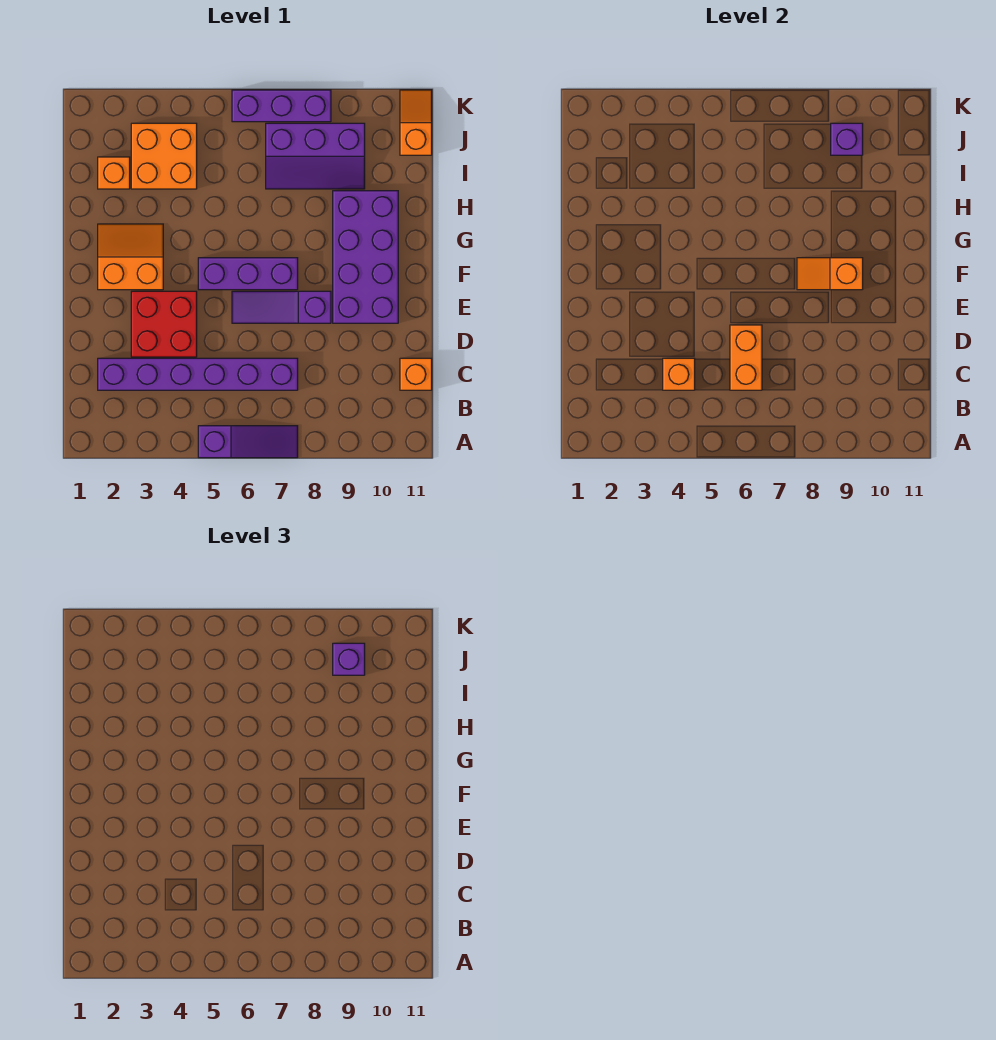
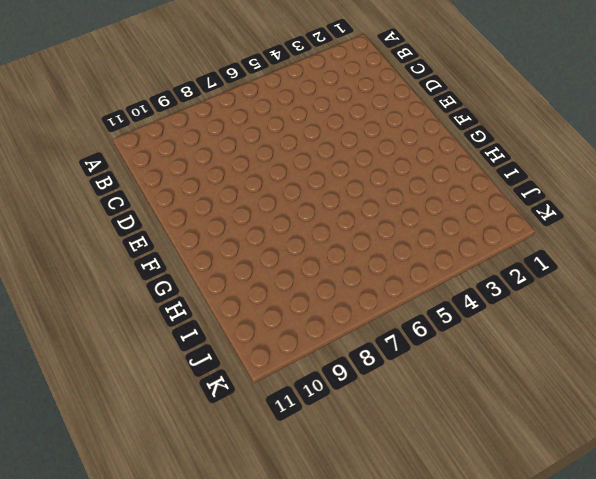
none -> purple slope A5:A7 level 1 top 5
none -> purple brick C2:C7 level 1
none -> orange brick C11 level 1

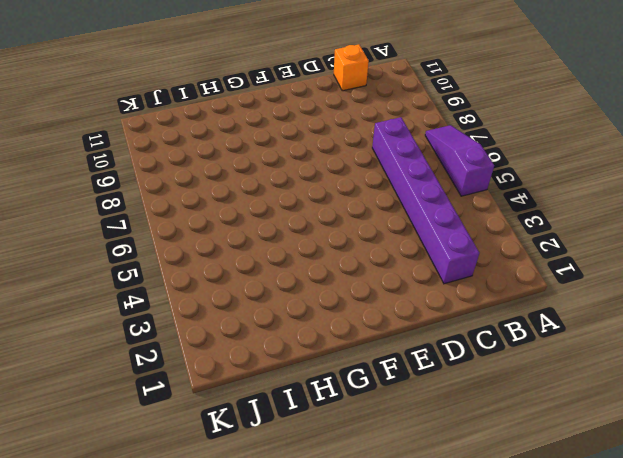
none -> red brick D3:E4 level 1
none -> purple slope E6:E8 level 1 top 8
none -> purple brick E9:H10 level 1

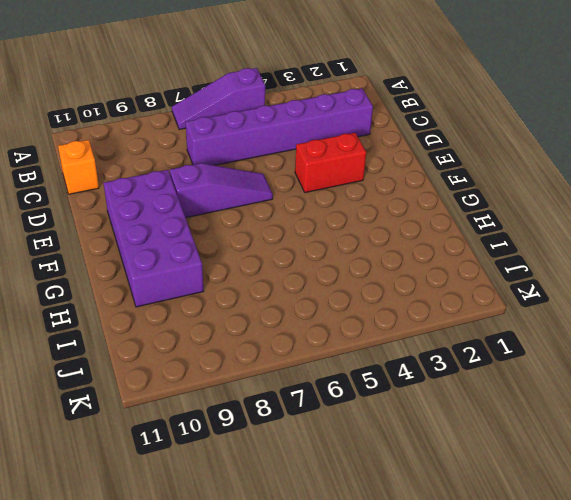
red brick E3:E4 level 1 -> red brick D3:E4 level 1
none -> orange slope F2:G3 level 1 top F
none -> purple brick F5:F7 level 1
none -> orange brick I2 level 1

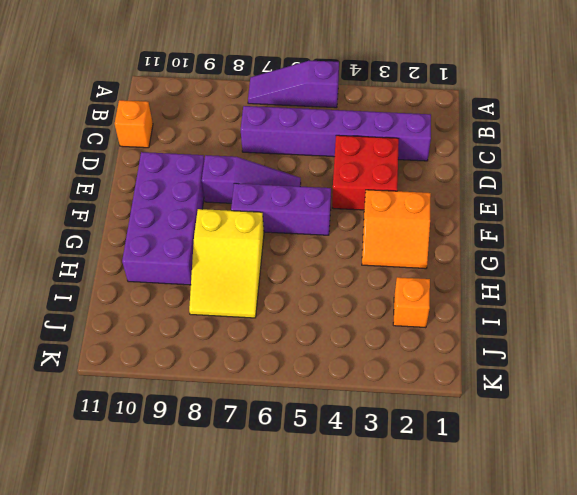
yellow slope G7:I8 level 1 top G -> purple slope I7:J9 level 1 top J
none -> orange brick I3:J4 level 1
none -> orange slope J11:K11 level 1 top J
none -> purple brick K6:K8 level 1

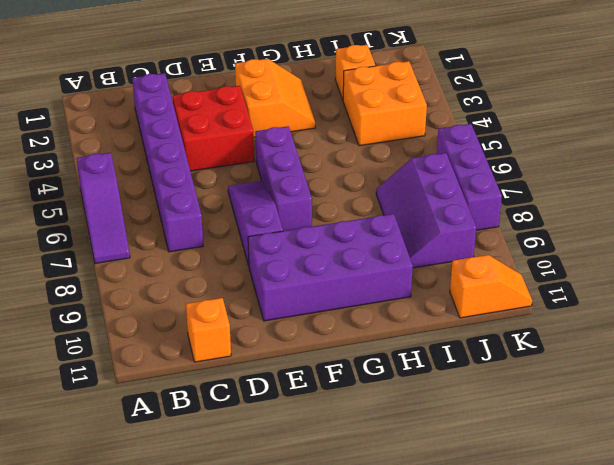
none -> orange brick C4 level 2
none -> orange brick C6:D6 level 2
none -> orange slope F8:F9 level 2 top 9

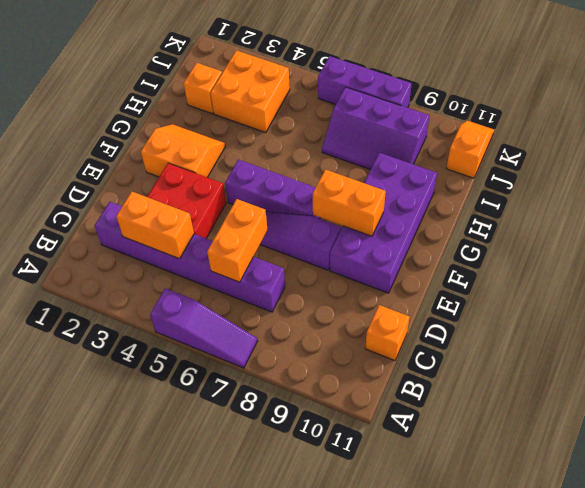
orange brick C3:C4 level 2 -> orange brick C4 level 2
orange brick F8:F9 level 2 -> orange slope F8:F9 level 2 top 9
none -> purple brick J9 level 2
none -> purple brick J9 level 3

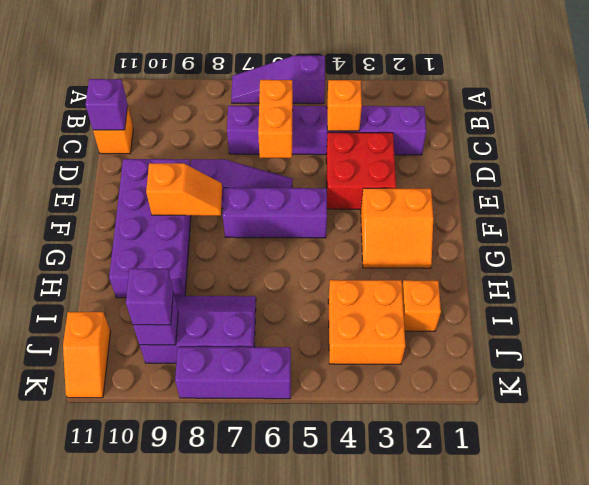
purple brick C11 level 2 -> none

